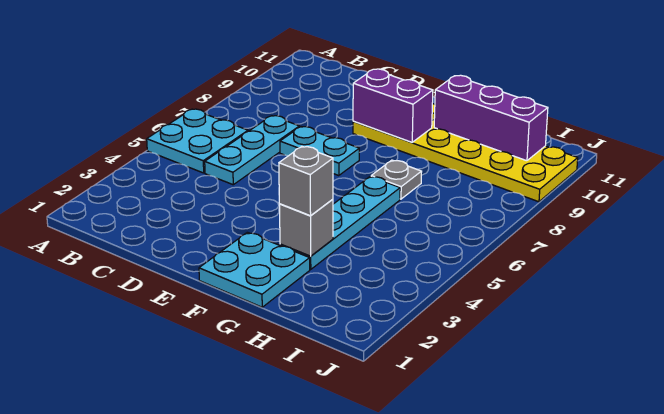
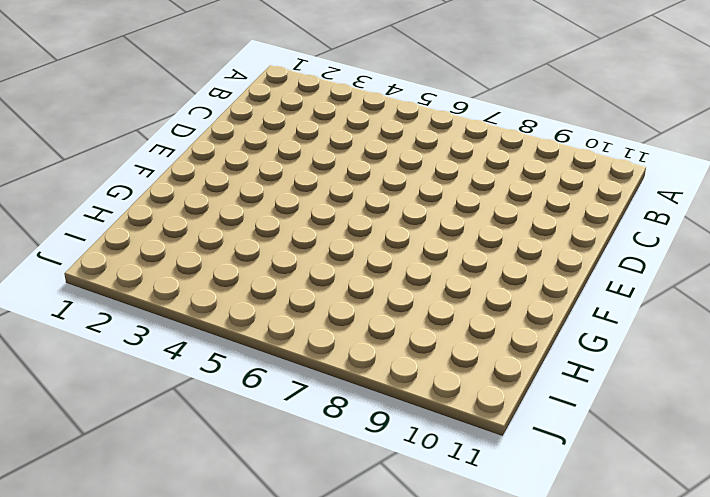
none -> cyan plate A5:B6 level 1
none -> cyan plate C5:C7 level 1

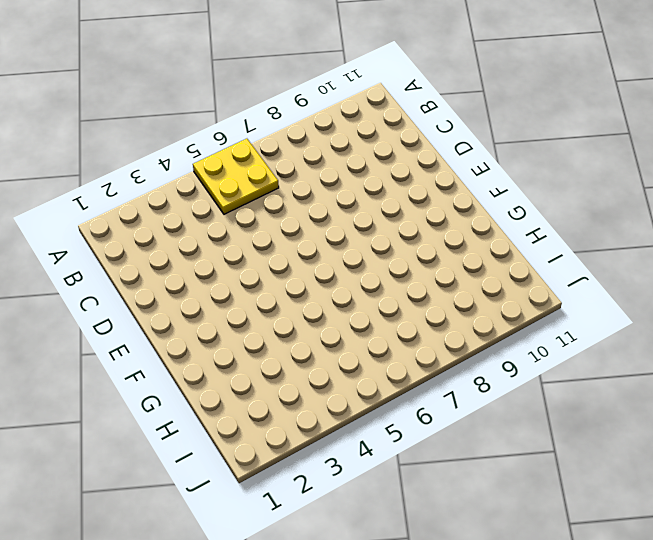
yellow plate A5:B6 level 1 -> cyan plate A5:B6 level 1
none -> cyan plate C5:C7 level 1
none -> cyan plate D7:E7 level 1

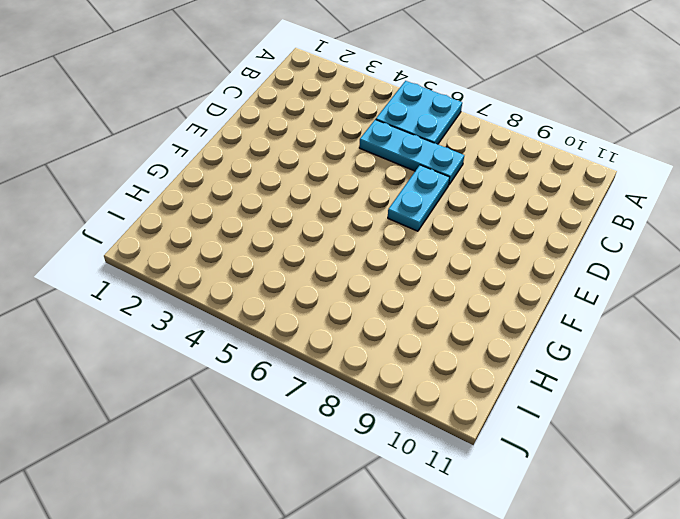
none -> yellow plate E9:J10 level 1
none -> cyan plate F1:G2 level 1

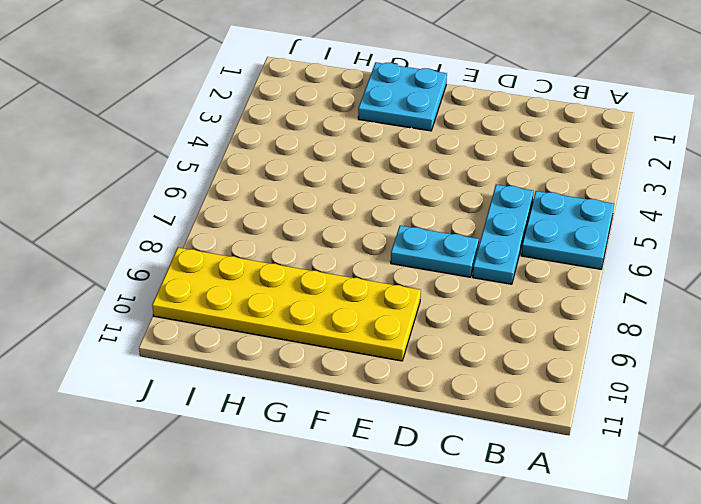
none -> cyan plate G3:G6 level 1
none -> grey plate G7 level 1

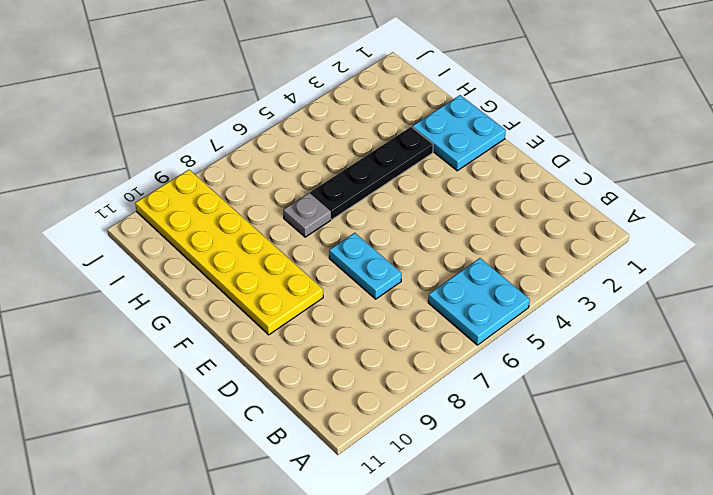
black plate G3:G6 level 1 -> cyan plate G3:G6 level 1
none -> cyan plate C5:C7 level 1
none -> purple brick E9:F9 level 2

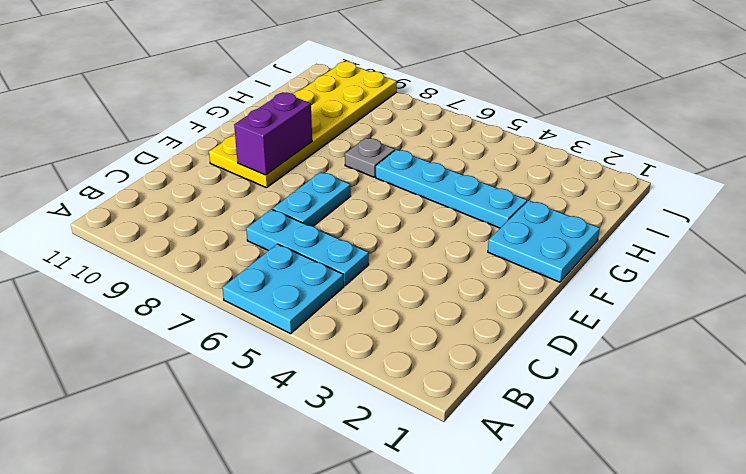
none -> grey brick G3 level 2
none -> purple brick G10:I10 level 2

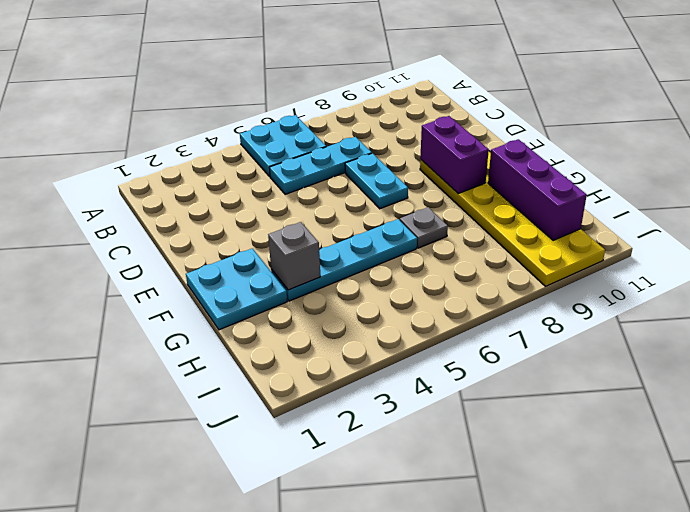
none -> grey brick G3 level 3

